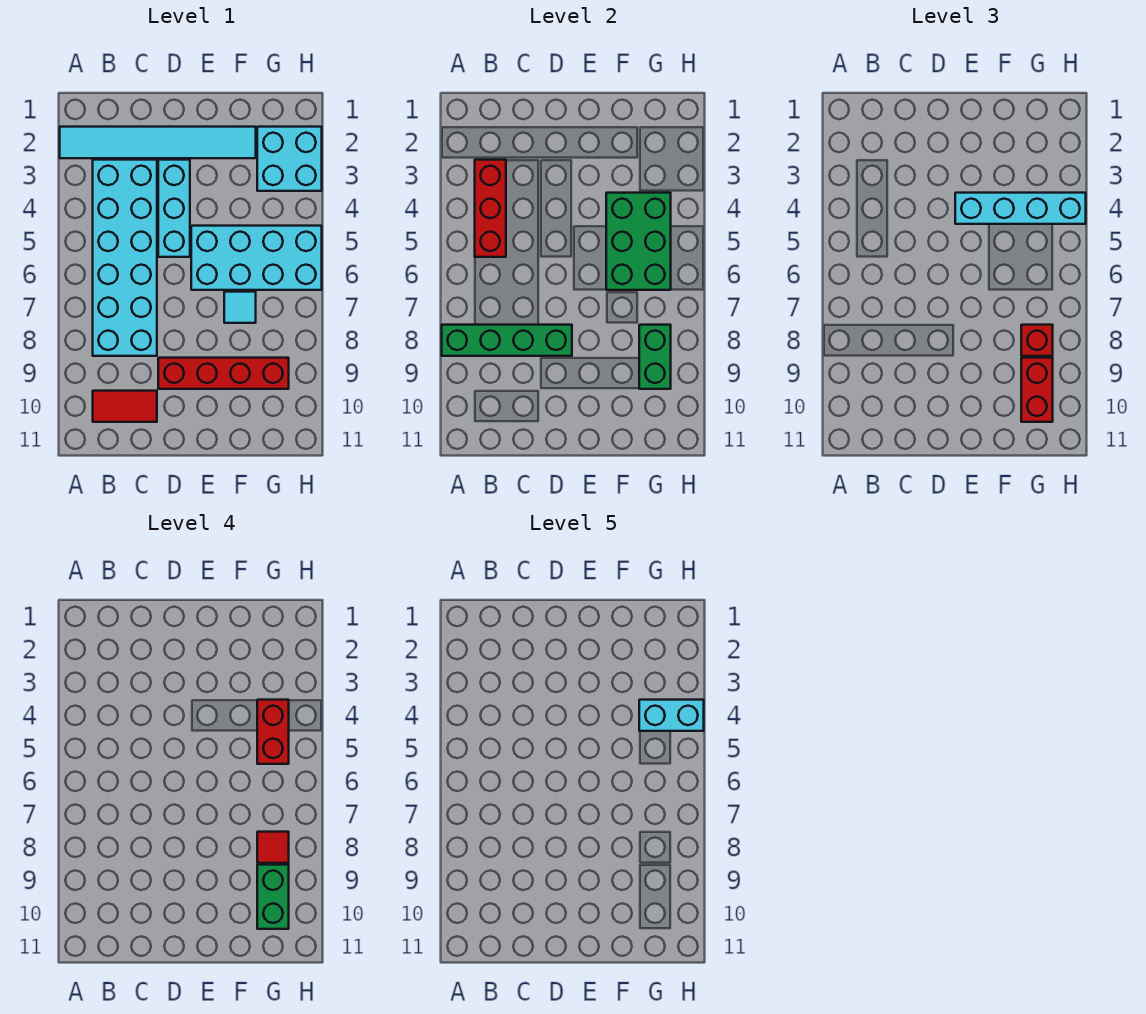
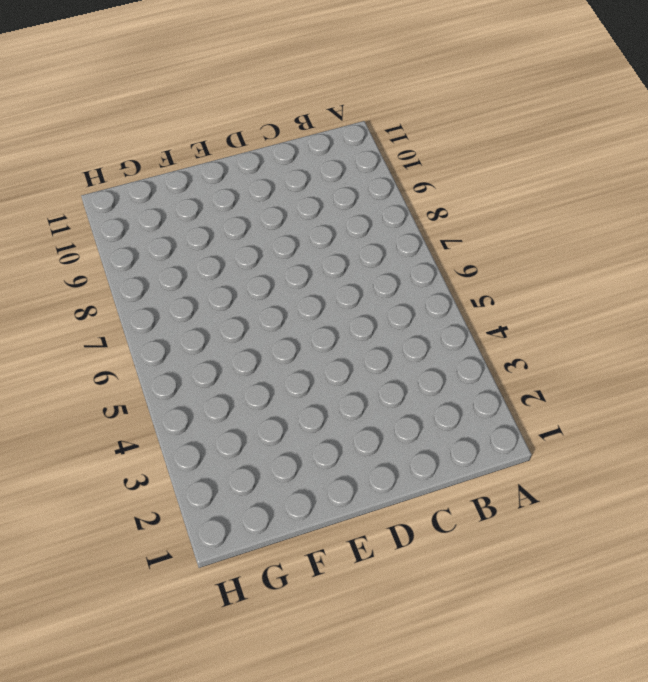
none -> cyan tile A2:F2 level 1
none -> cyan brick B3:C8 level 1
none -> red tile B10:C10 level 1

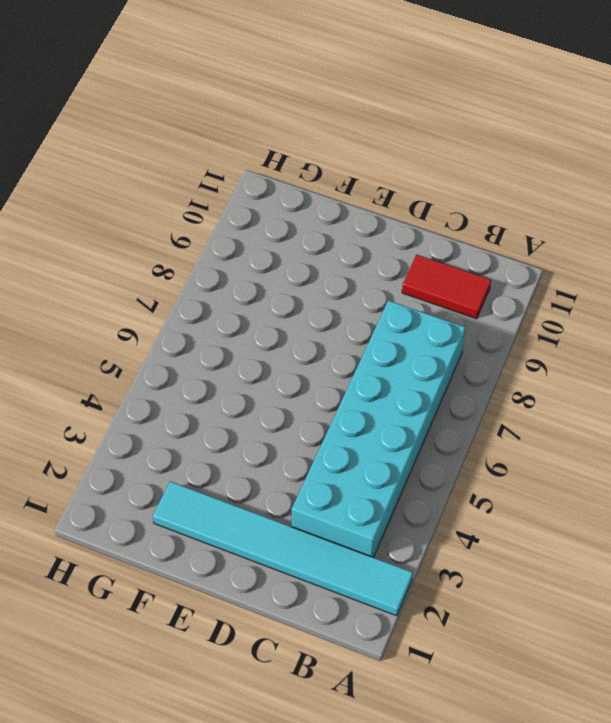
none -> cyan brick D3:D5 level 1
none -> red brick D9:G9 level 1
none -> cyan brick E5:H6 level 1

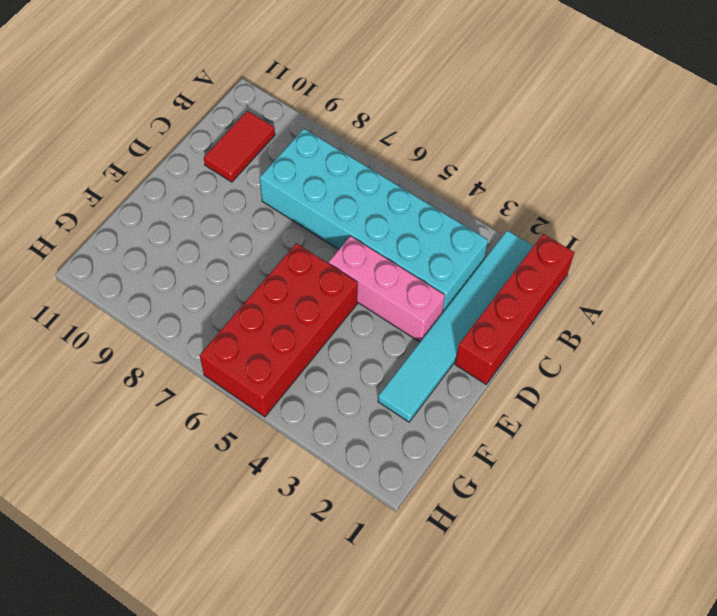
red brick A1:D1 level 1 -> red brick D9:G9 level 1
pink brick D3:D5 level 1 -> cyan brick D3:D5 level 1
red brick E5:H6 level 1 -> cyan brick E5:H6 level 1
none -> cyan tile F7 level 1
none -> cyan brick G2:H3 level 1
none -> green brick A8:D8 level 2

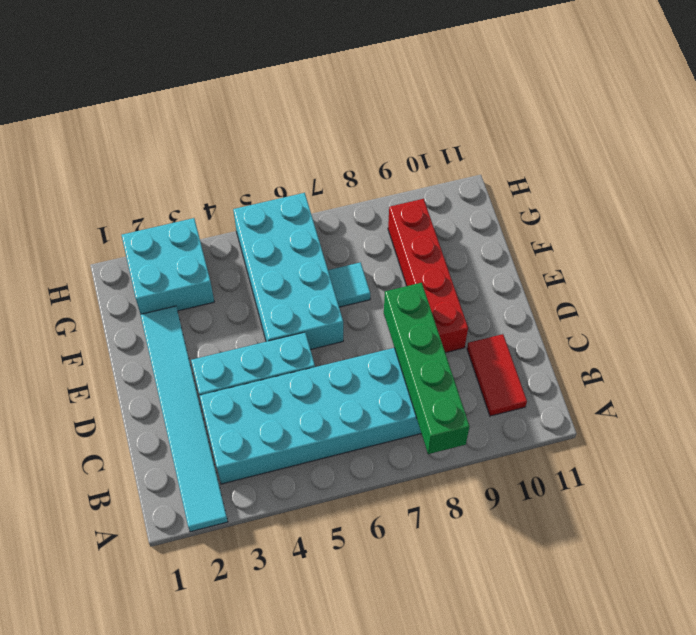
none -> red brick B3:B5 level 2
none -> green brick F4:G6 level 2
none -> green brick G8:G9 level 2

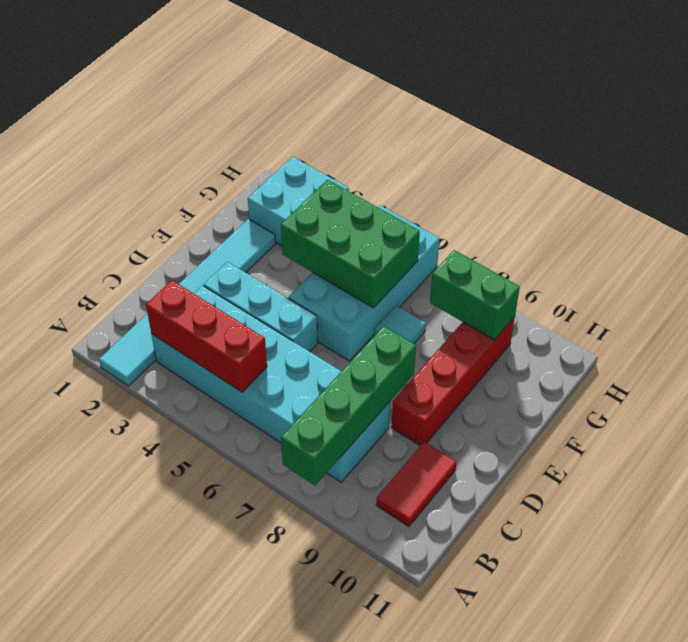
none -> cyan brick E4:H4 level 3
none -> red brick G8 level 3
none -> red brick G9:G10 level 3

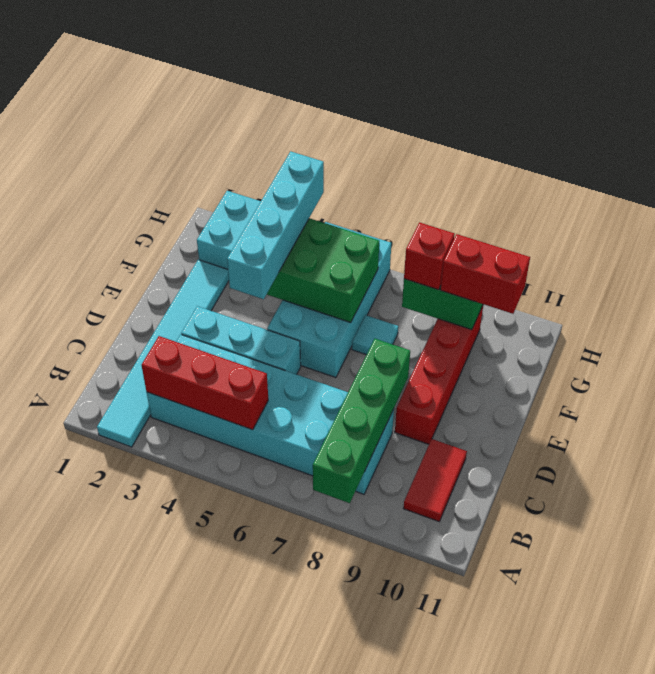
none -> red brick G4:G5 level 4
none -> red tile G8 level 4
none -> green brick G9:G10 level 4

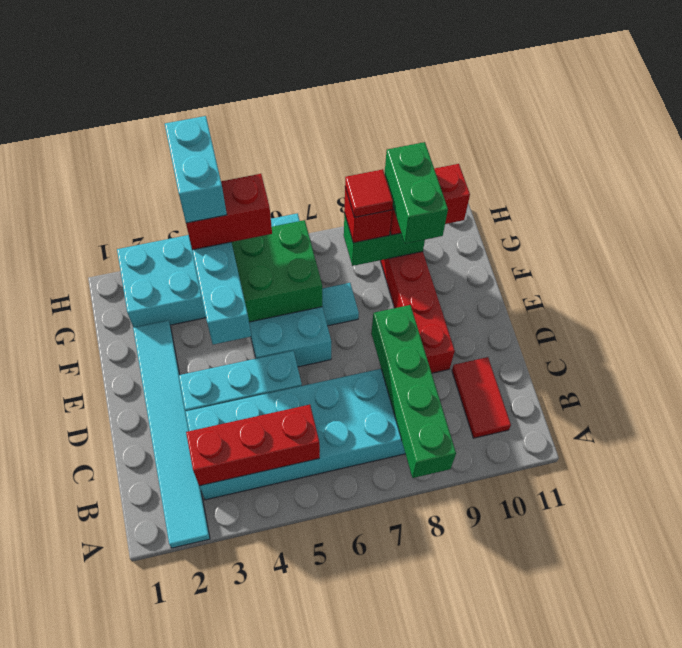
green brick F9:G9 level 4 -> green brick G9:G10 level 4

